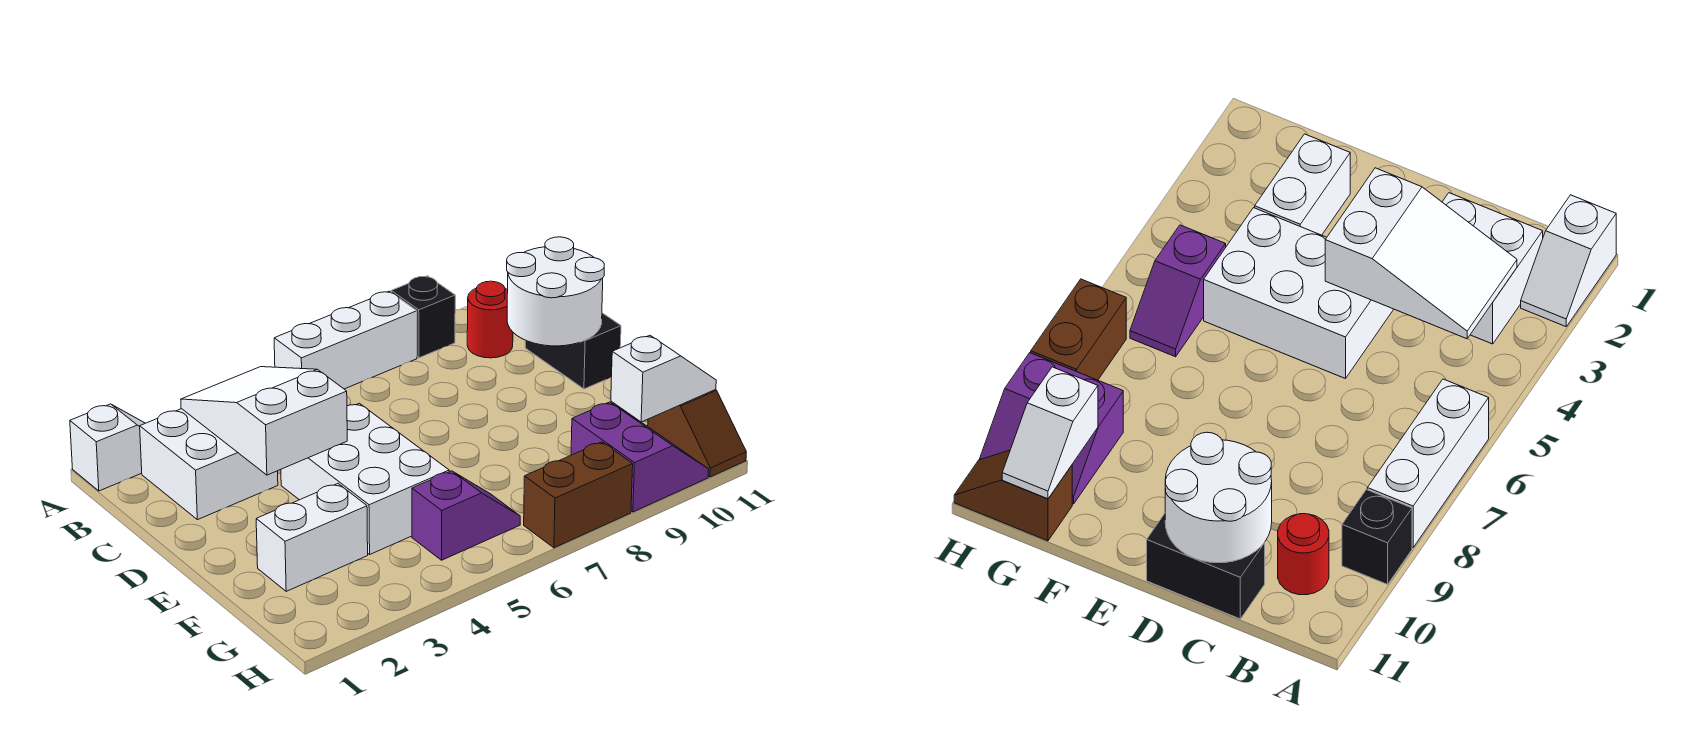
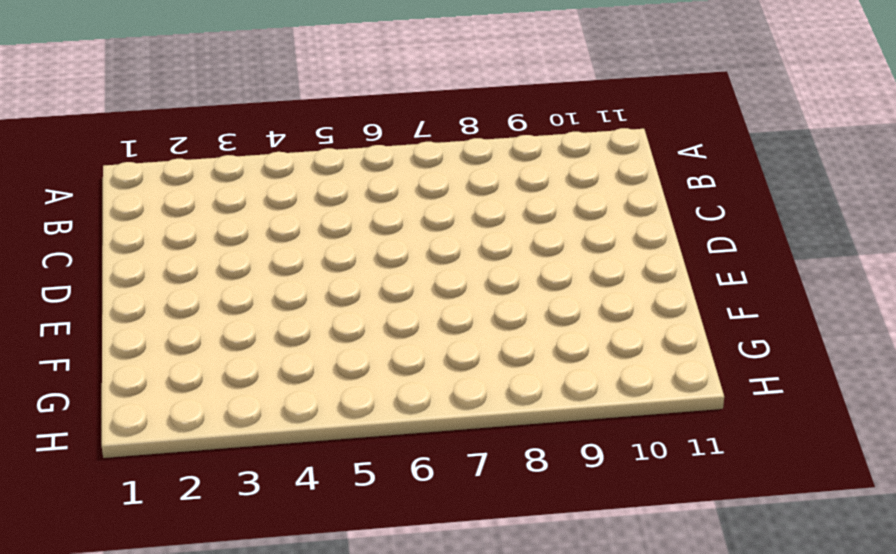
none -> white slope A1:A2 level 1 top 1
none -> white brick A6:A8 level 1
none -> black brick A9 level 1

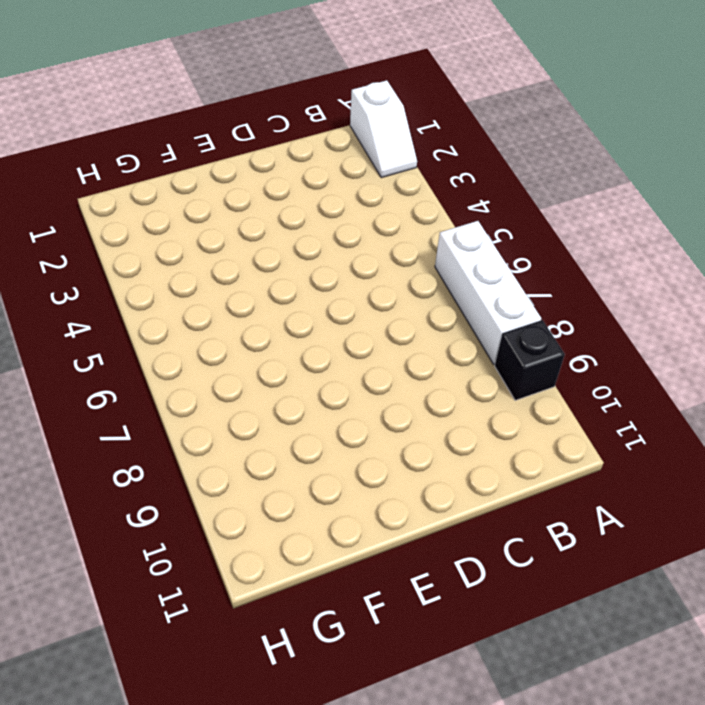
none -> white brick B2:C3 level 1
none -> red round brick B10 level 1
none -> black brick C11:D11 level 1

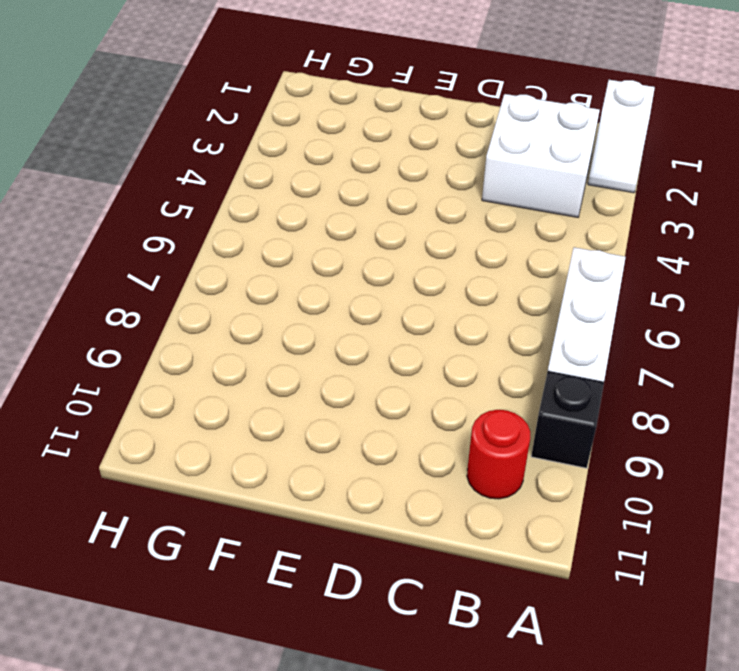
none -> black brick C11:D11 level 1
none -> white brick D4:F5 level 1
none -> white brick F2:F3 level 1

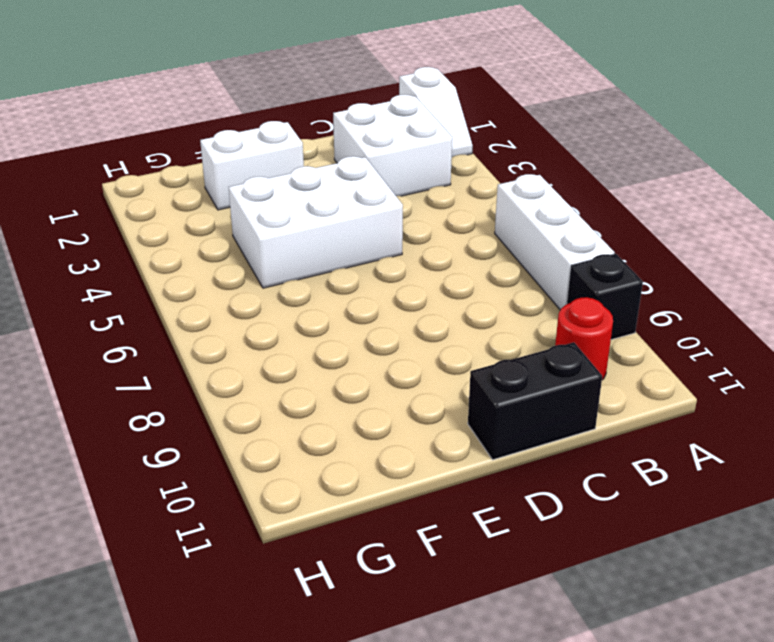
white brick E2:F2 level 1 -> white brick F2:F3 level 1
none -> purple slope G5:G6 level 1 top 5
none -> purple slope G9:H10 level 1 top 9
none -> brown slope G11:H11 level 1 top G

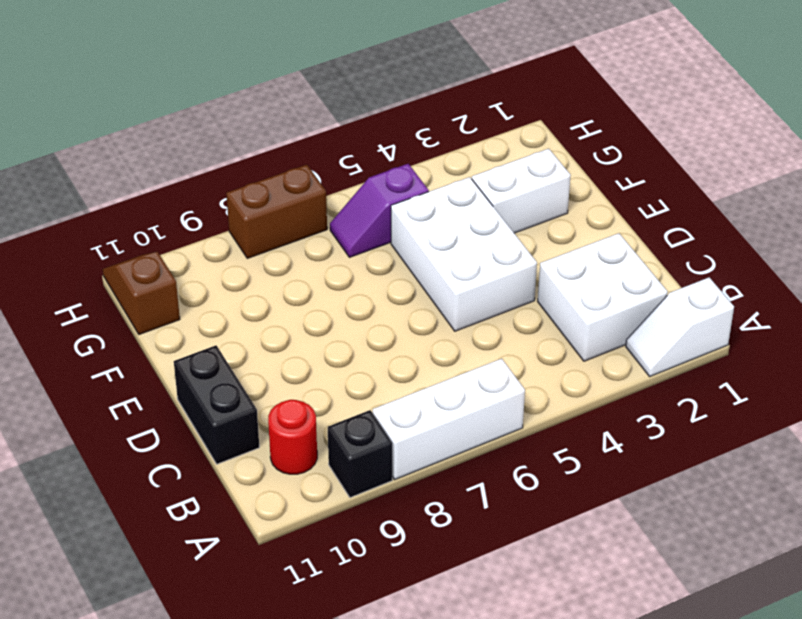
none -> purple slope G9:H10 level 1 top 9
none -> white slope B3:D4 level 2 top D
none -> white round brick C10:D11 level 2

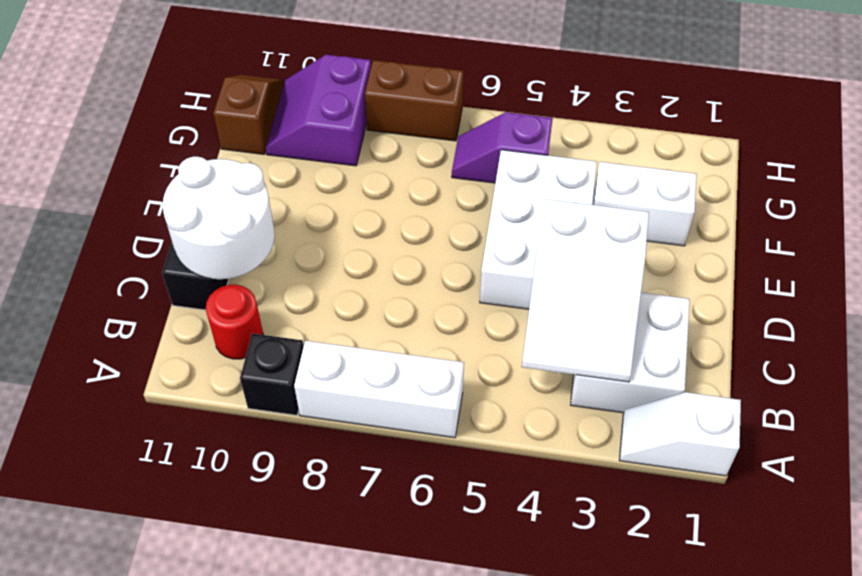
none -> white slope G10:G11 level 2 top 10

